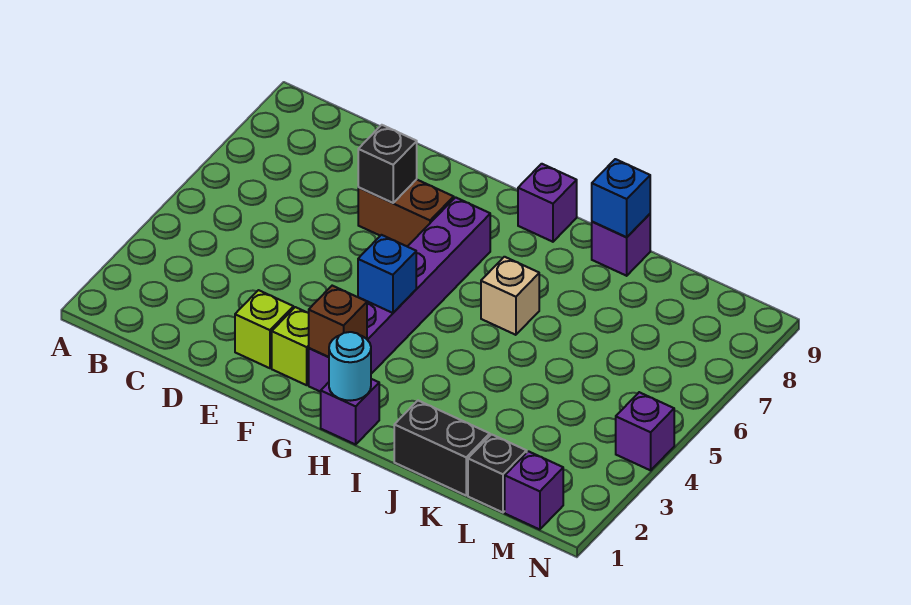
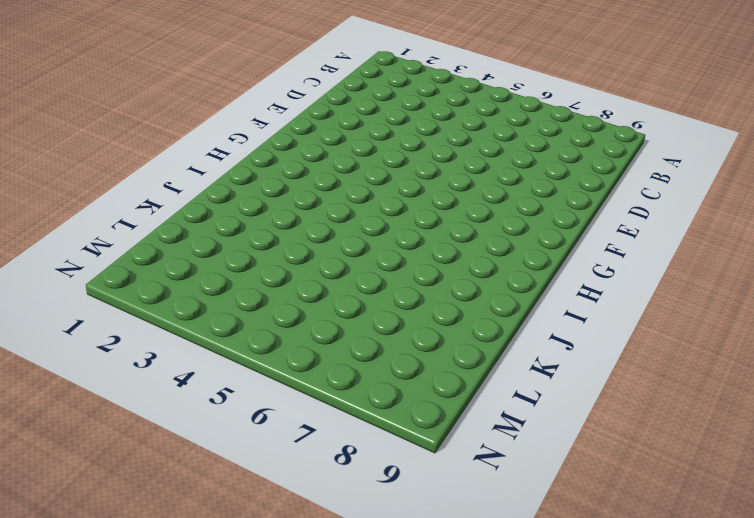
none -> lime brick E2 level 1
none -> brown brick E7:F7 level 1
none -> lime brick F2 level 1

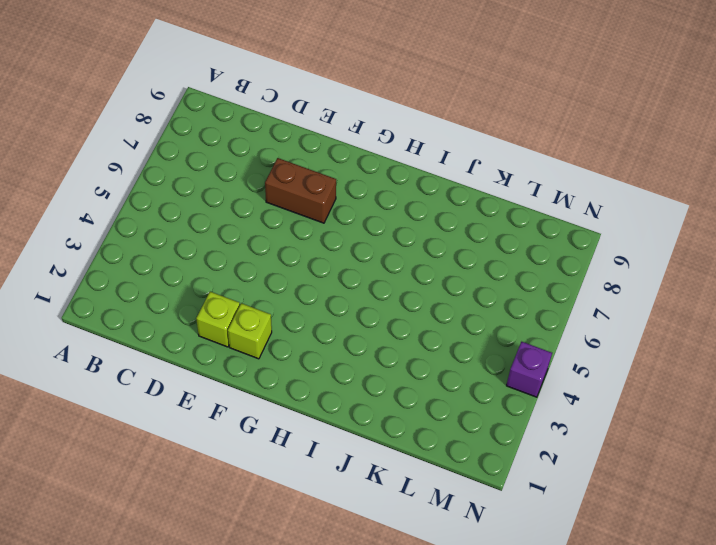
none -> purple brick G2:G7 level 1
none -> purple brick H1 level 1
none -> purple brick H9 level 1

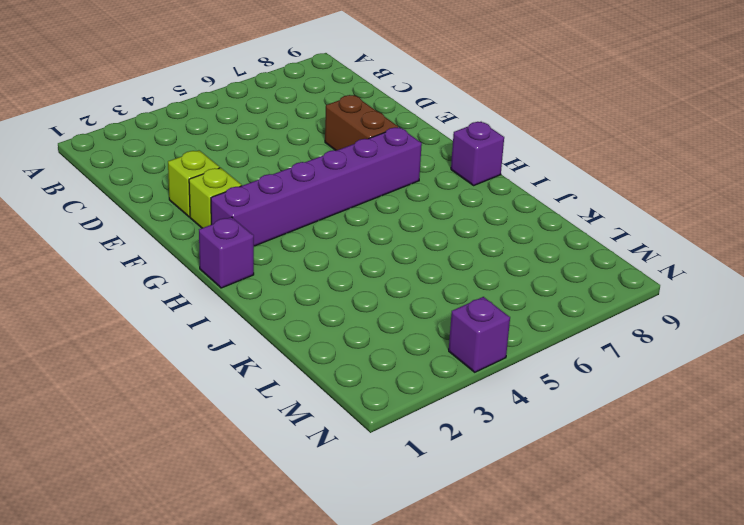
none -> tan brick I6 level 1
none -> black brick J1:K1 level 1
none -> purple brick J9 level 1

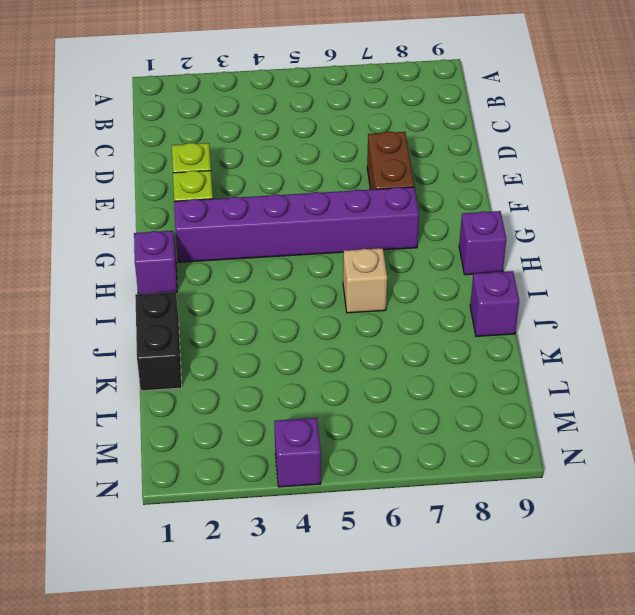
none -> black brick L1 level 1
none -> purple brick M1 level 1
none -> black brick E7 level 2

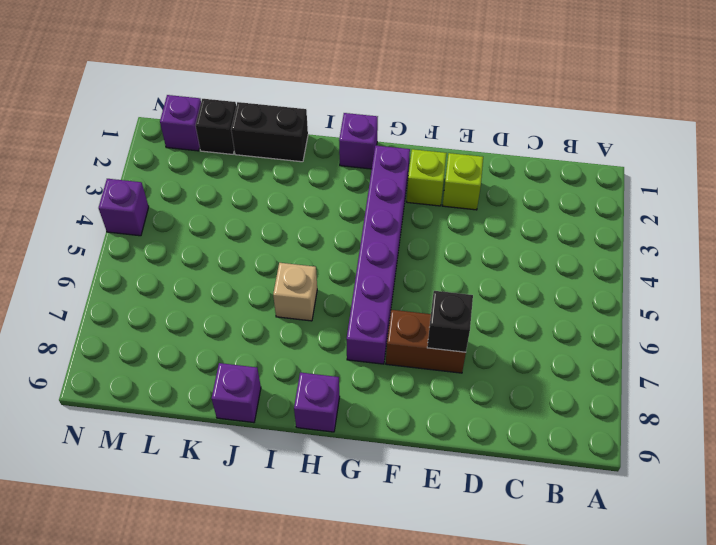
none -> brown brick G2 level 2
none -> blue brick G4 level 2
none -> cyan round brick H1 level 2

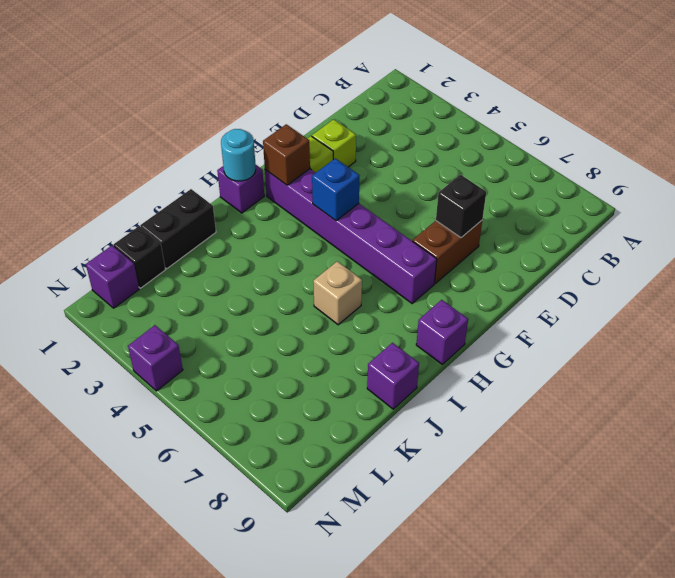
none -> blue brick J9 level 2

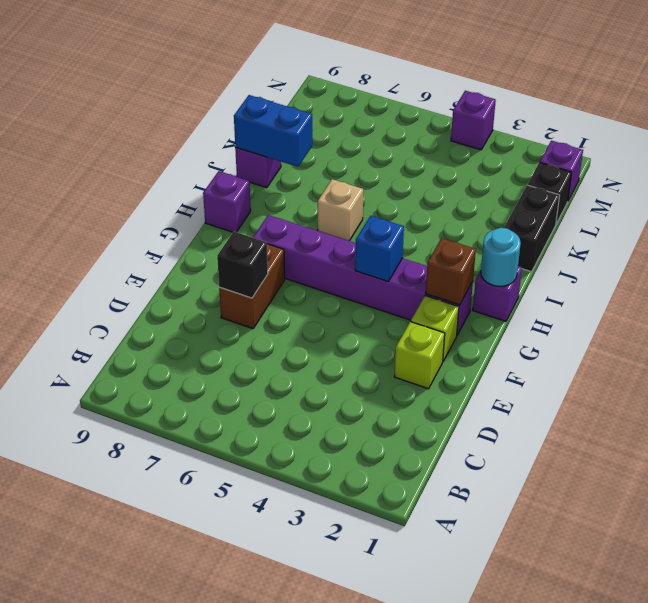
blue brick J8:J9 level 2 -> blue brick J9 level 2

